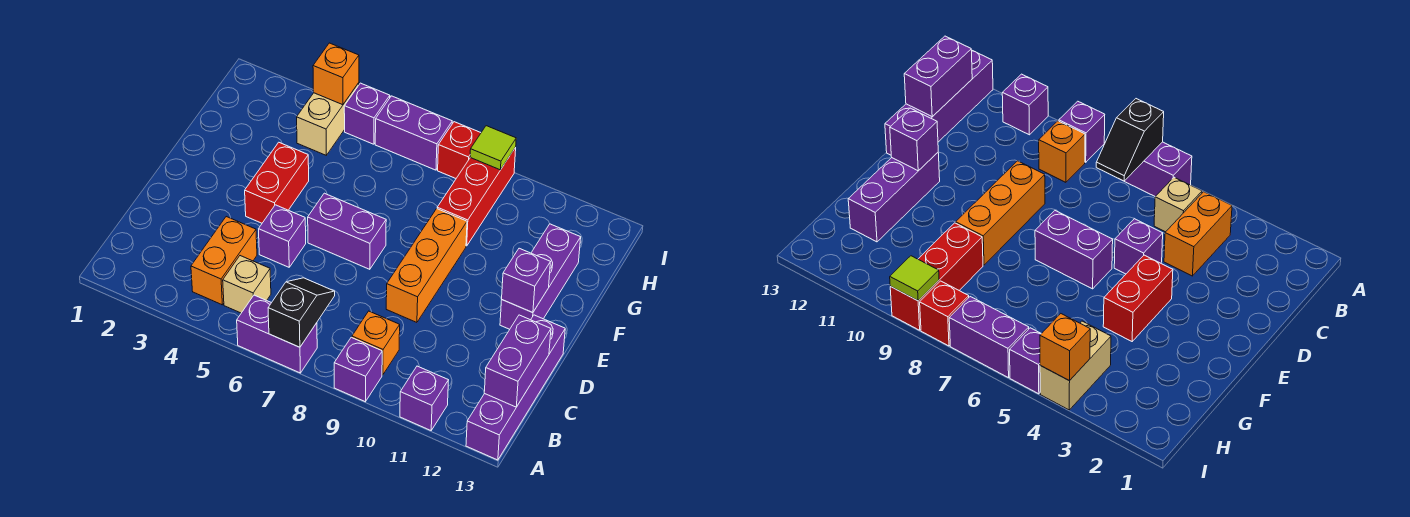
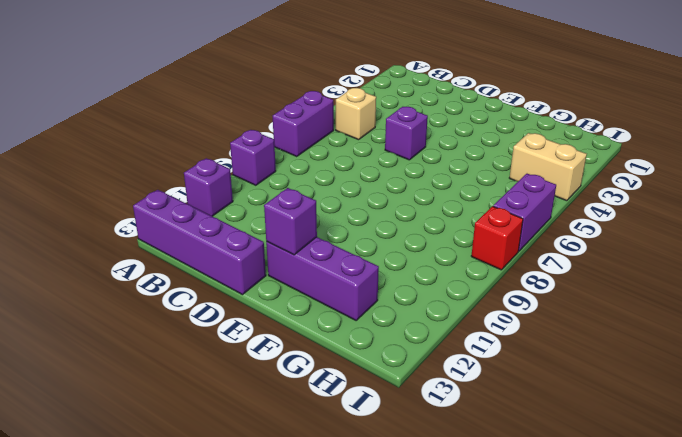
none -> orange brick B4:C4 level 1
none -> orange brick B9 level 1
none -> orange brick D9:F9 level 1

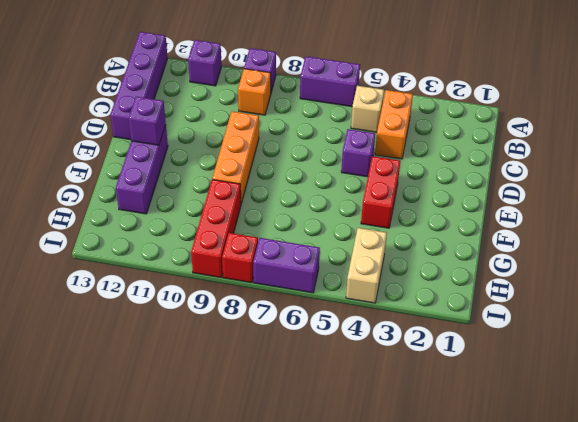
none -> purple brick E6:E7 level 1
none -> purple brick I5 level 1
none -> black slope A7:B7 level 2 top A

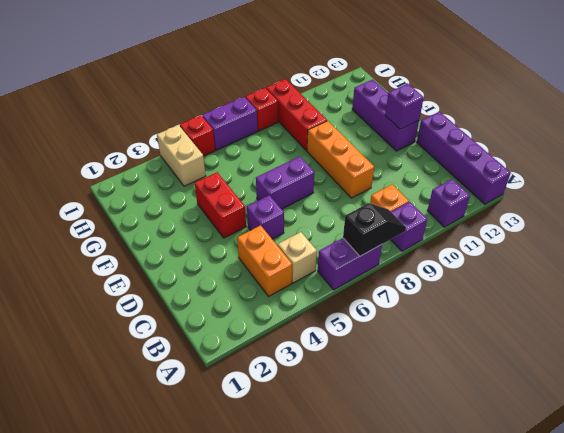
black slope A7:A8 level 2 top 7 -> black slope A7:B7 level 2 top A
red brick I5 level 1 -> purple brick I5 level 1
none -> purple brick B13:C13 level 2
none -> orange brick I4 level 2
none -> lime tile I9 level 2

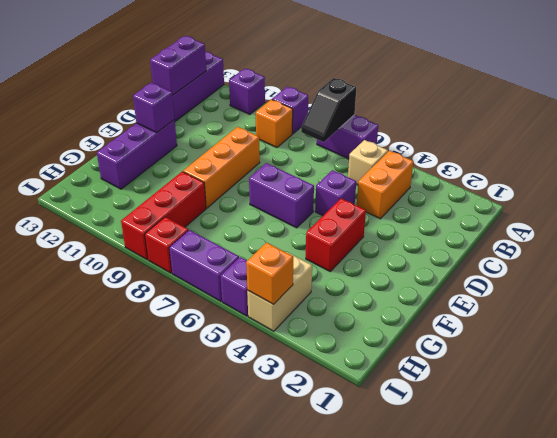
none -> lime tile I9 level 2

